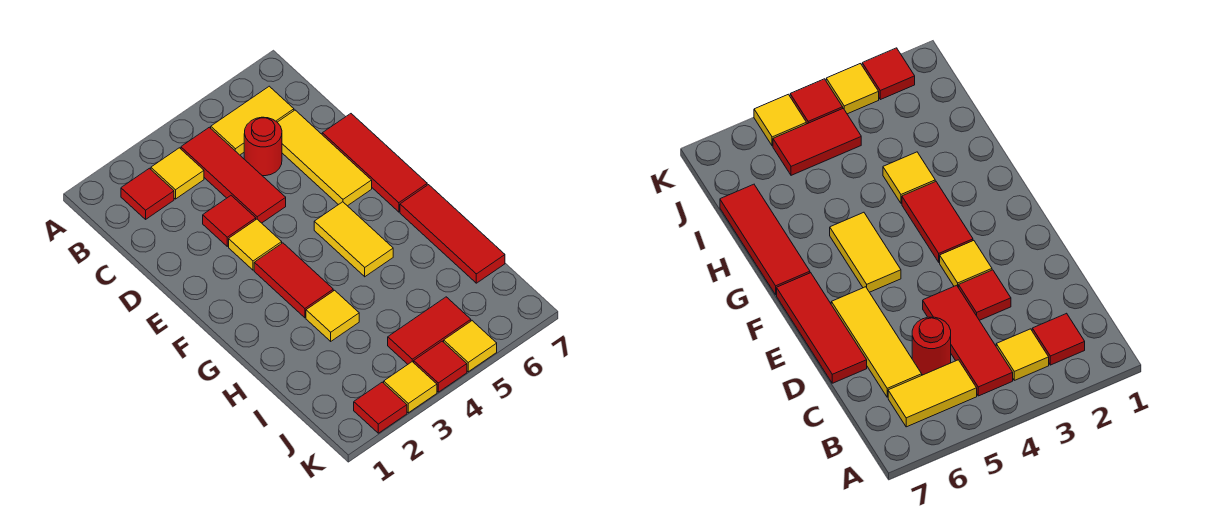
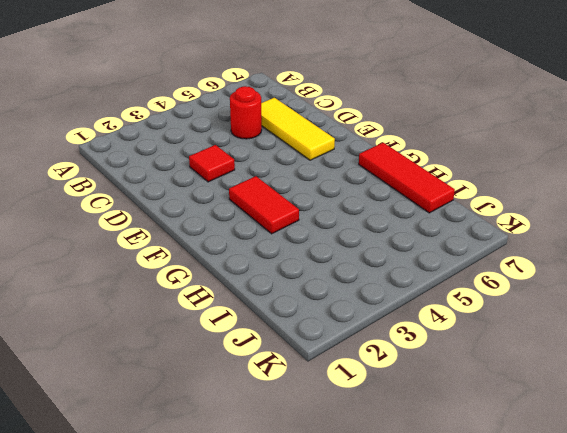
none -> red tile B2 level 1
none -> yellow tile B3 level 1
none -> red tile B4:D4 level 1

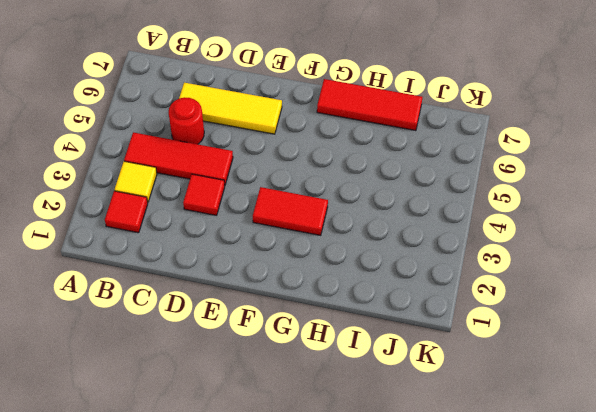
none -> yellow tile B5:B6 level 1
none -> red tile D7:F7 level 1
none -> yellow tile E3 level 1

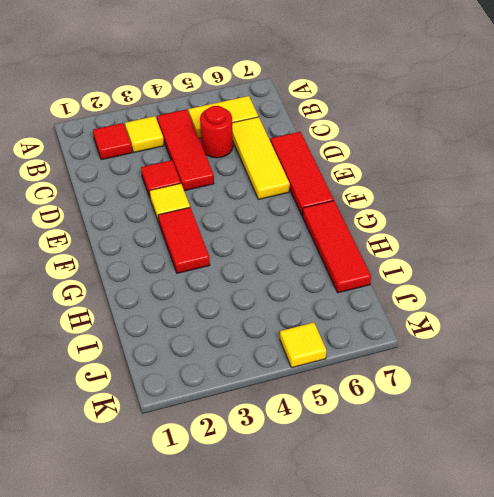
none -> yellow tile F5:G5 level 1
none -> yellow tile H3 level 1
none -> red tile J4:J5 level 1

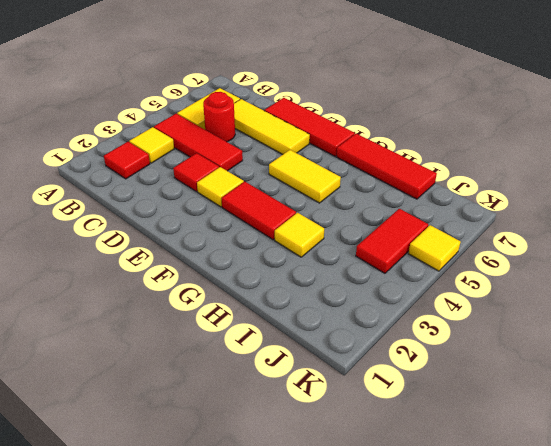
none -> red tile K2 level 1
none -> yellow tile K3 level 1
none -> red tile K4 level 1

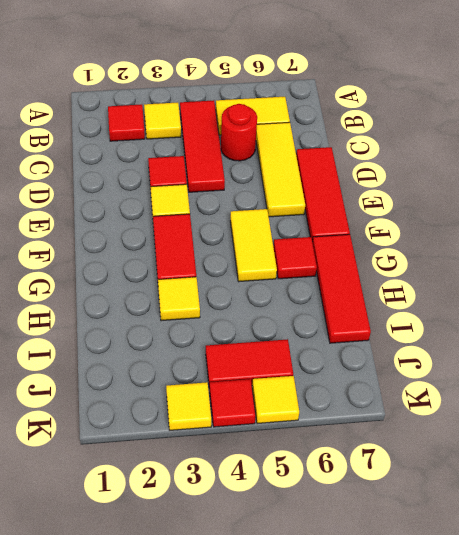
red tile G6 level 1 -> red tile K2 level 1

